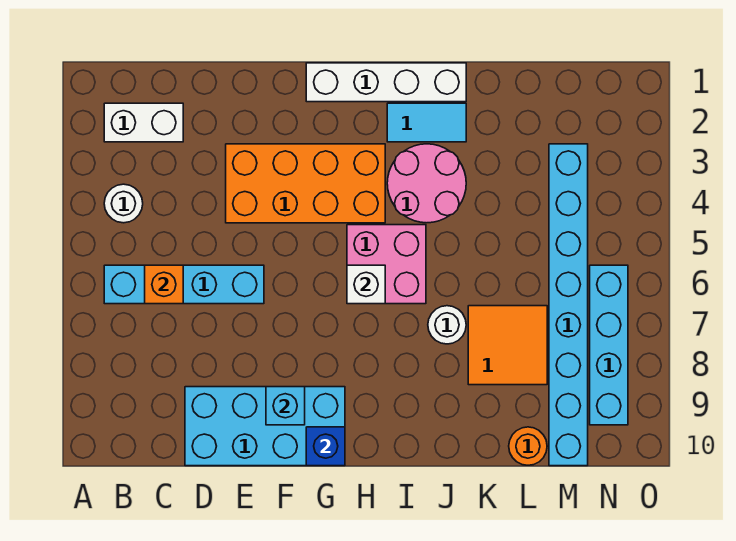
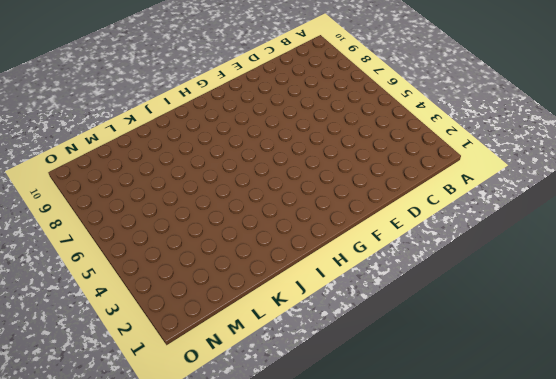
none -> white brick B2:C2 level 1
none -> white round brick B4 level 1
none -> cyan brick B6:E6 level 1

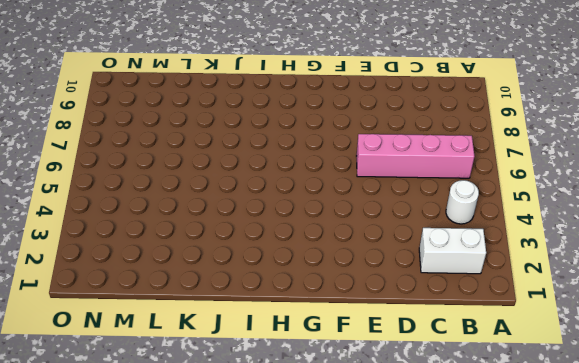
pink brick B6:E6 level 1 -> cyan brick B6:E6 level 1
none -> cyan brick D9:G10 level 1
none -> orange brick E3:H4 level 1
none -> white brick G1:J1 level 1

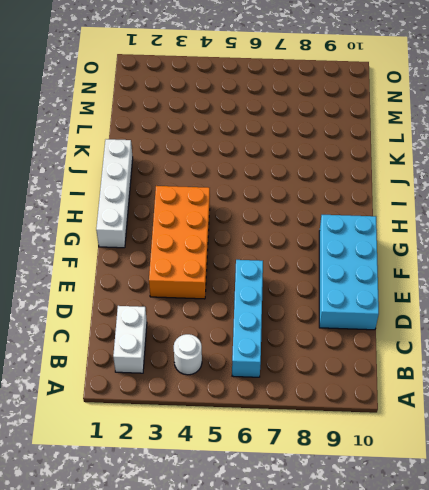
none -> pink brick H5:I6 level 1
none -> cyan tile I2:J2 level 1
none -> pink round brick I3:J4 level 1

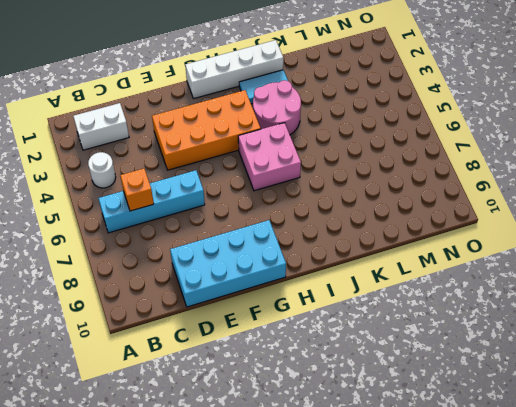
none -> white round brick J7 level 1
none -> orange tile K7:L8 level 1
none -> orange round brick L10 level 1

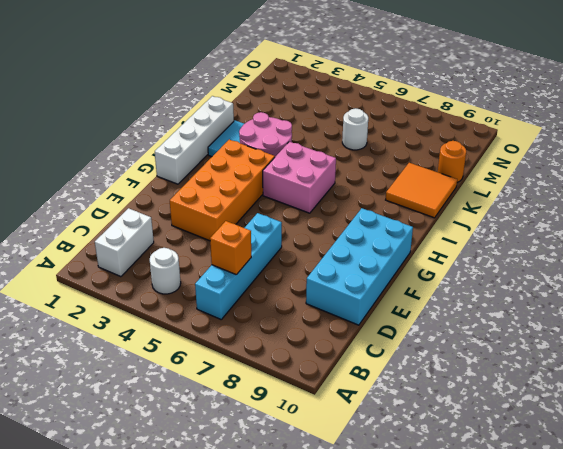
orange tile J9:K10 level 1 -> orange tile K7:L8 level 1
white round brick L6 level 1 -> white round brick J7 level 1
none -> cyan brick M3:M10 level 1
none -> cyan brick N6:N9 level 1
none -> cyan brick F9 level 2

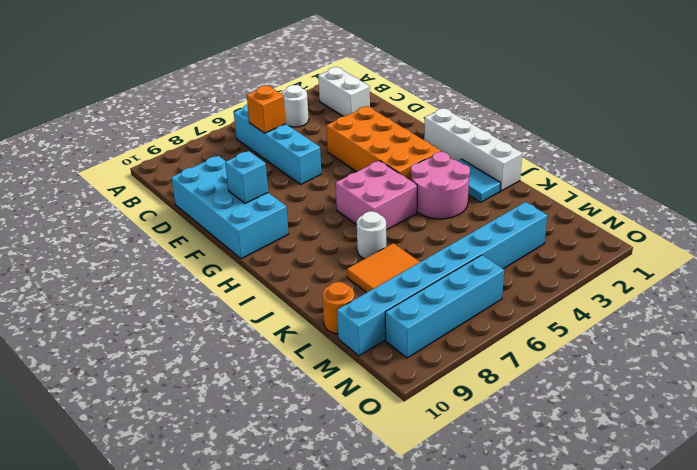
none -> blue brick G10 level 2
none -> white brick H6 level 2

